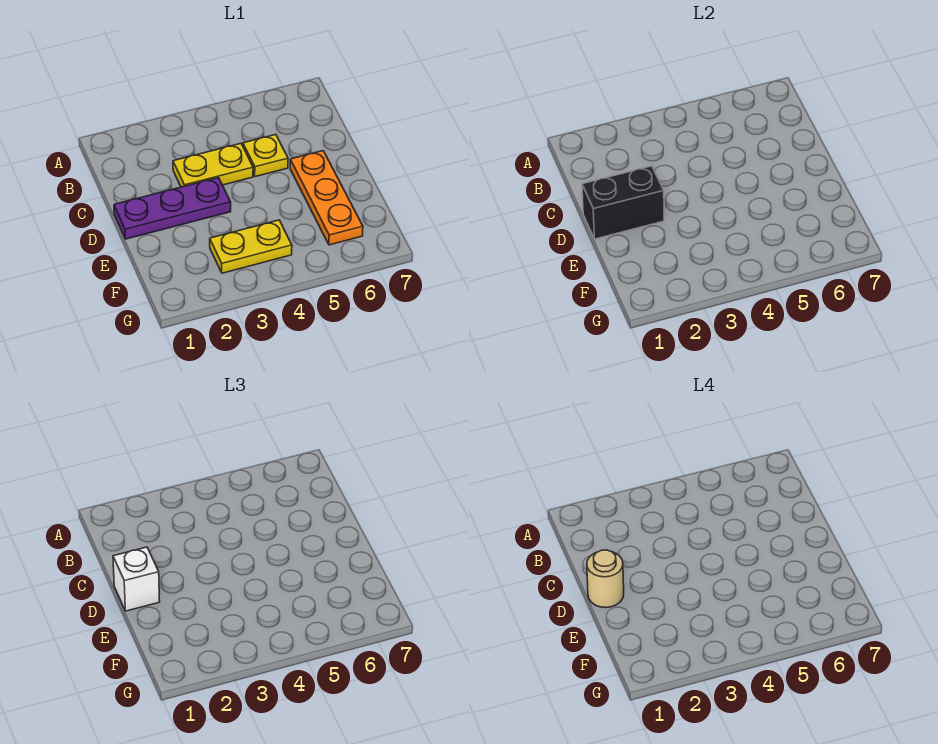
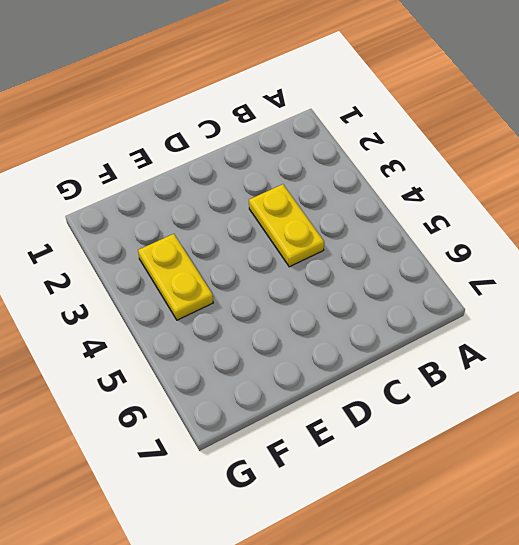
none -> yellow plate C5 level 1
none -> purple plate D1:D3 level 1

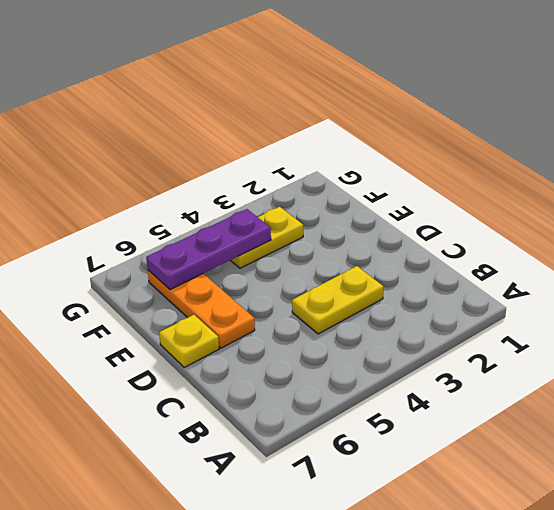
yellow plate D7 level 1 -> yellow plate C5 level 1
purple plate F4:F6 level 2 -> purple plate D1:D3 level 1
none -> black brick D1:D2 level 2
none -> white brick D1 level 3

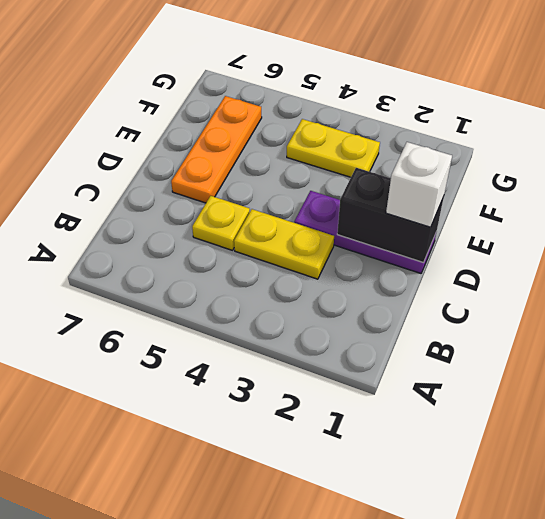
none -> tan round brick D1 level 4

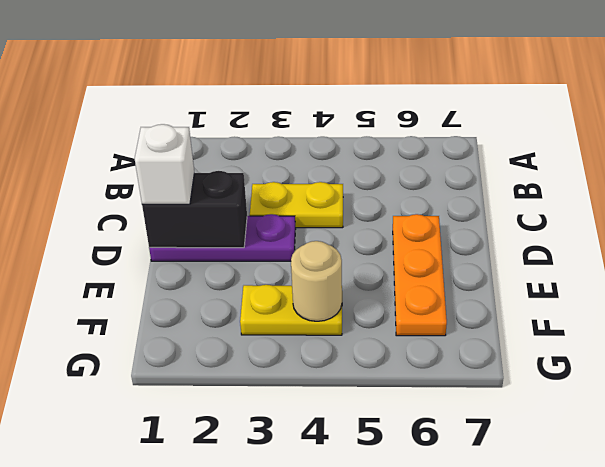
tan round brick F4 level 2 -> tan round brick D1 level 4
none -> yellow plate C5 level 1

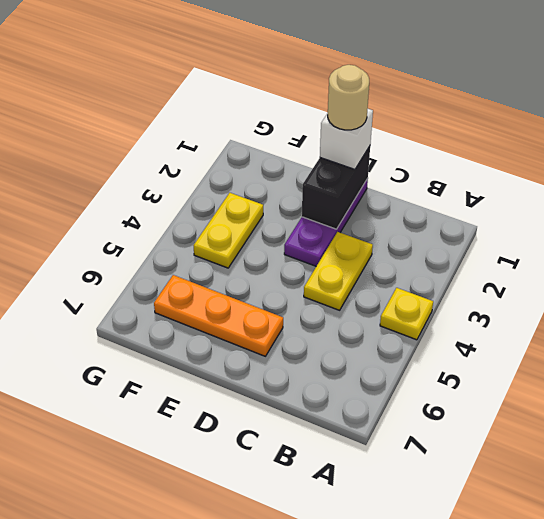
yellow plate A4 level 1 -> yellow plate C5 level 1

